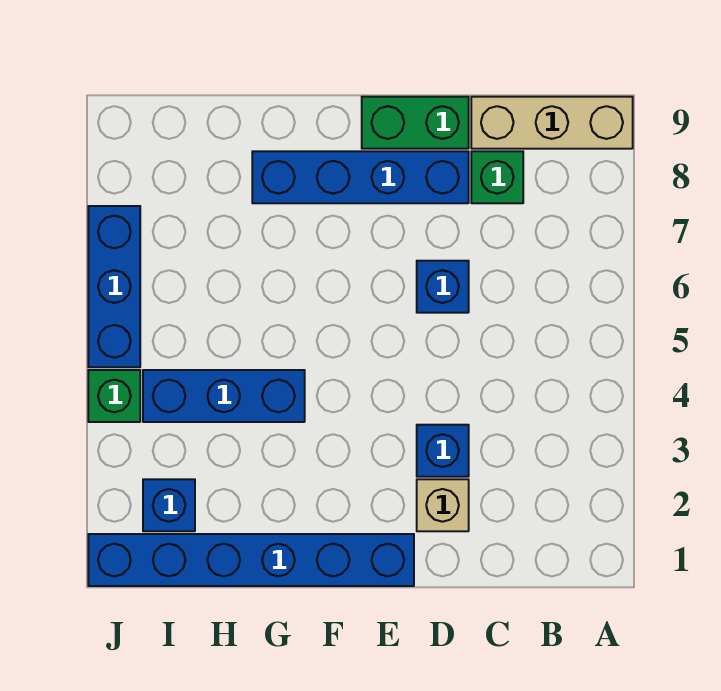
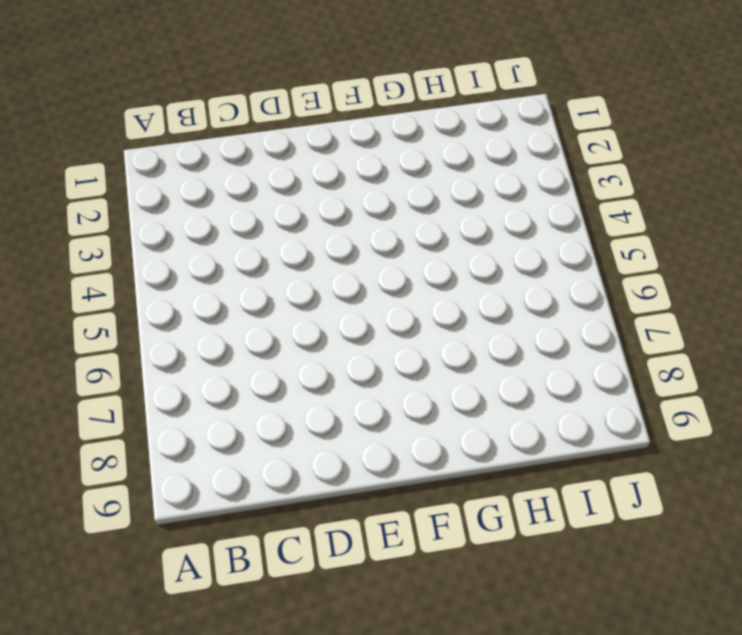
none -> tan brick A9:C9 level 1
none -> green brick C8 level 1
none -> tan brick D2 level 1

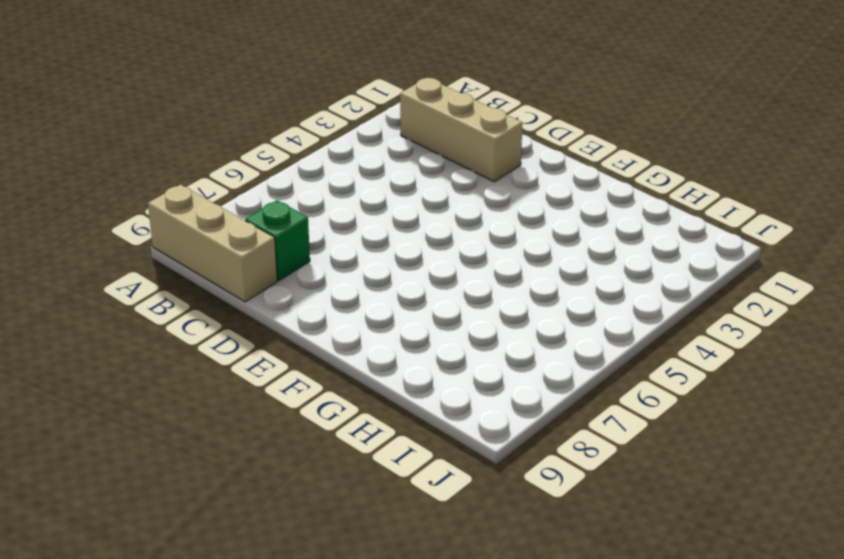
tan brick B2:D2 level 1 -> tan brick D2 level 1
none -> blue brick D3 level 1
none -> blue brick D6 level 1
none -> blue brick D8:G8 level 1

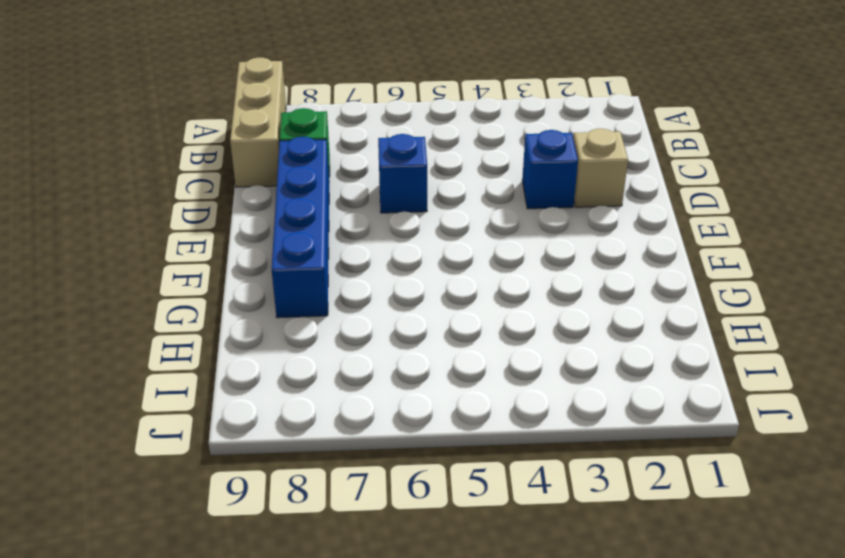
none -> green brick D9:E9 level 1
none -> blue brick E1:J1 level 1
none -> blue brick G4:I4 level 1

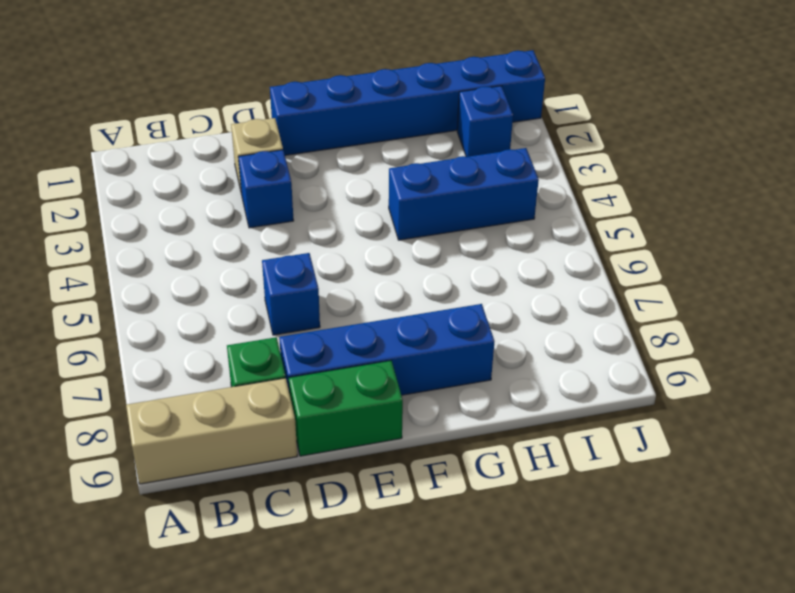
none -> green brick J4 level 1
none -> blue brick J5:J7 level 1

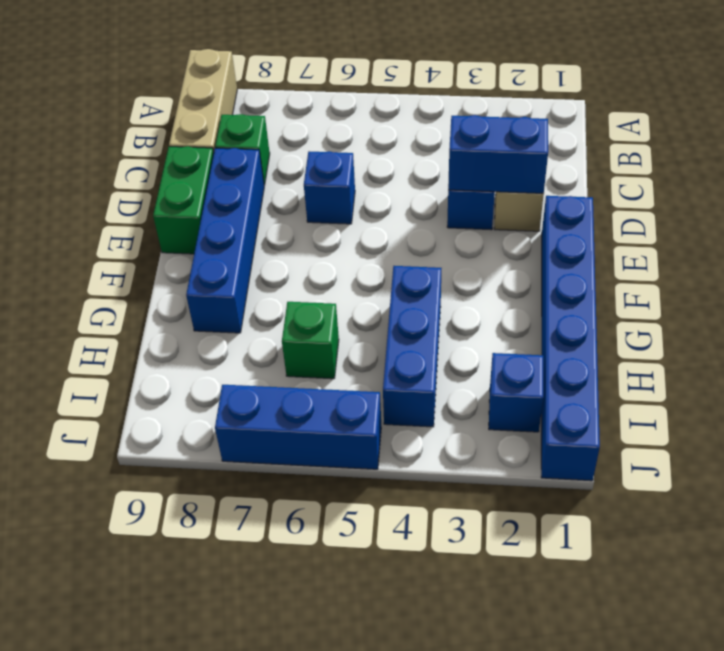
blue brick D2:D3 level 2 -> none
green brick H6 level 1 -> green brick J4 level 1

